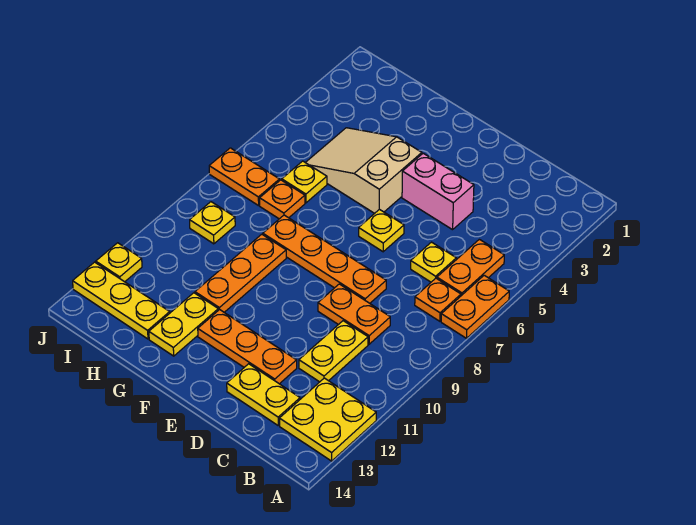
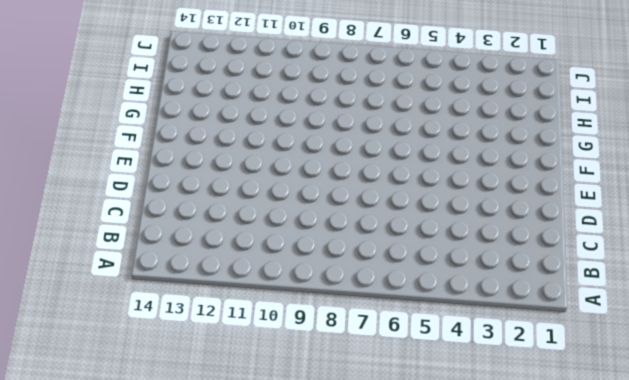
none -> orange plate A6:A7 level 1
none -> yellow plate A12:B13 level 1
none -> orange plate B5:B6 level 1

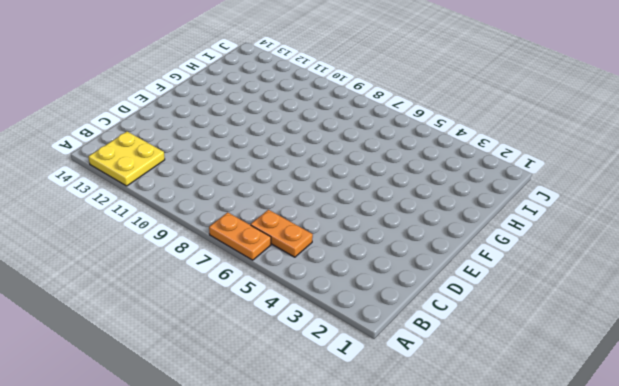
none -> orange plate B7 level 1
none -> yellow plate C6 level 1
none -> orange plate C9:D9 level 1

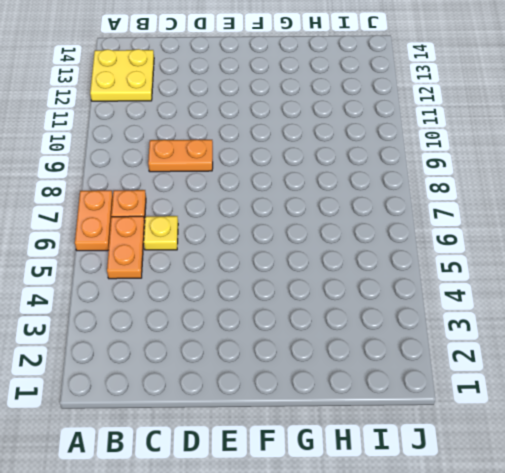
none -> yellow plate C10:C11 level 1
none -> yellow plate C13:D13 level 1
none -> pink brick D4:E4 level 1

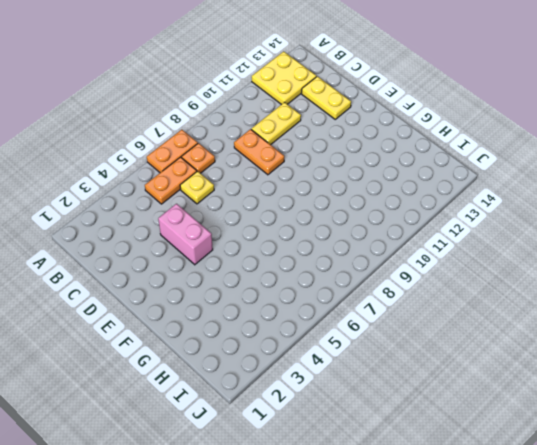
none -> orange plate D8:G8 level 1
none -> orange plate D12:F12 level 1
none -> yellow plate E6 level 1

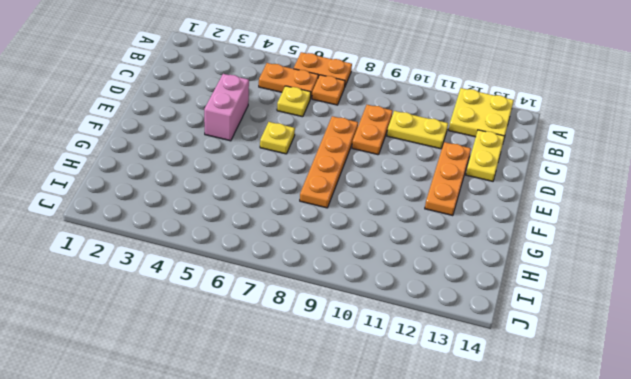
none -> tan slope F4:H5 level 1 top F
none -> orange plate G9:G11 level 1
none -> yellow plate G12:G13 level 1

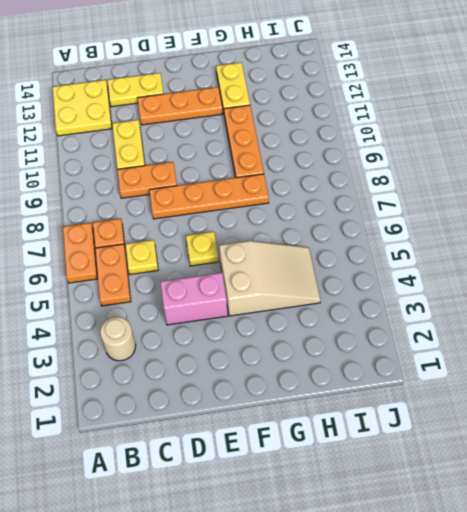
tan round brick B3 level 1 -> none
none -> yellow plate H6 level 1
none -> orange plate H7 level 1
none -> yellow plate H13:J13 level 1

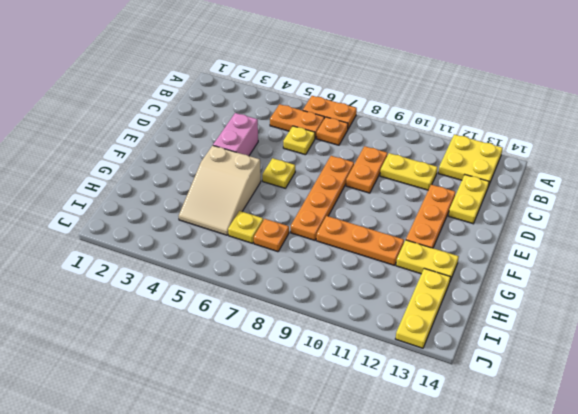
none -> orange plate I7:J7 level 1
none -> yellow plate I9 level 1
none -> yellow plate J12 level 1

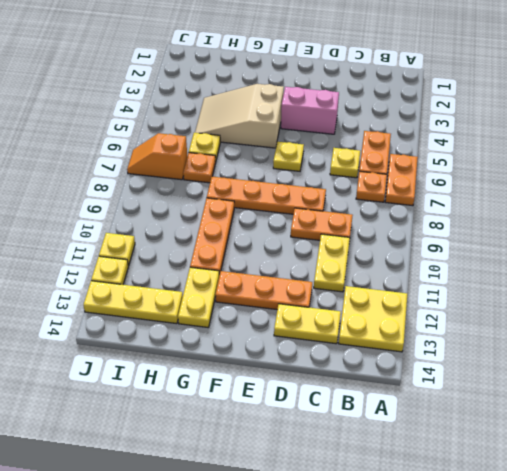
orange slope I7:J7 level 1 top I -> orange plate I7:J7 level 1
yellow plate J11 level 1 -> yellow plate I9 level 1

